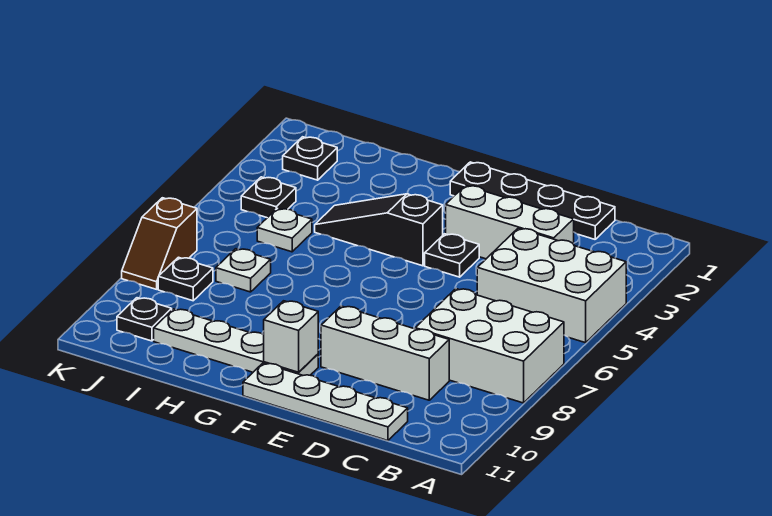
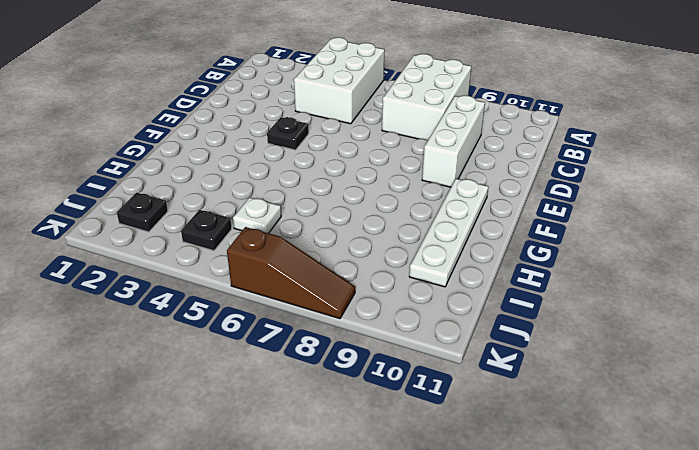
brown slope K6:K8 level 1 top 6 -> brown slope K7:K8 level 1 top 7
none -> black plate C1:F1 level 1
none -> white brick C3:E3 level 1
none -> white plate C11:F11 level 1

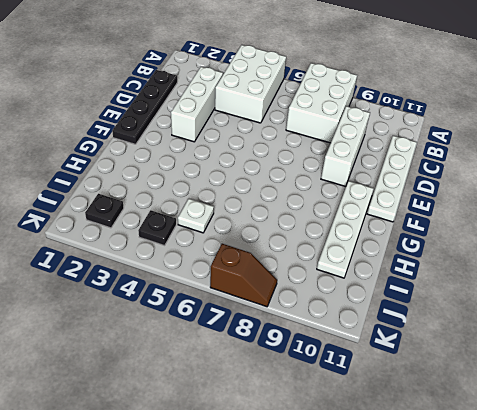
none -> black plate E4 level 1
none -> black slope F4:H4 level 1 top F
none -> white plate I7 level 1

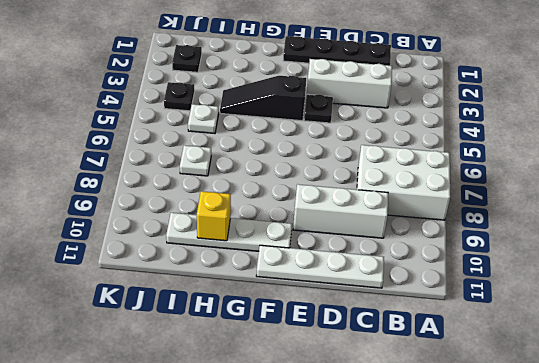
yellow brick H10 level 2 -> none
none -> white brick A4:C5 level 1
none -> black plate J8 level 1
none -> black plate J10 level 1

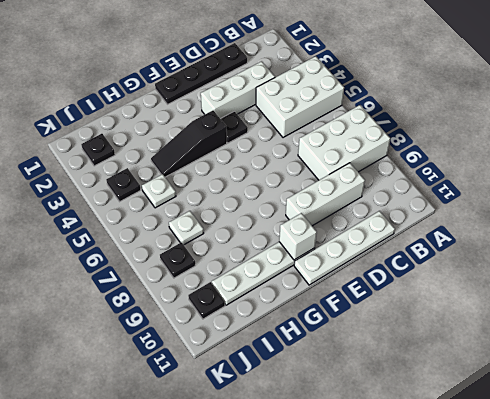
none -> brown slope K7:K8 level 1 top 7

